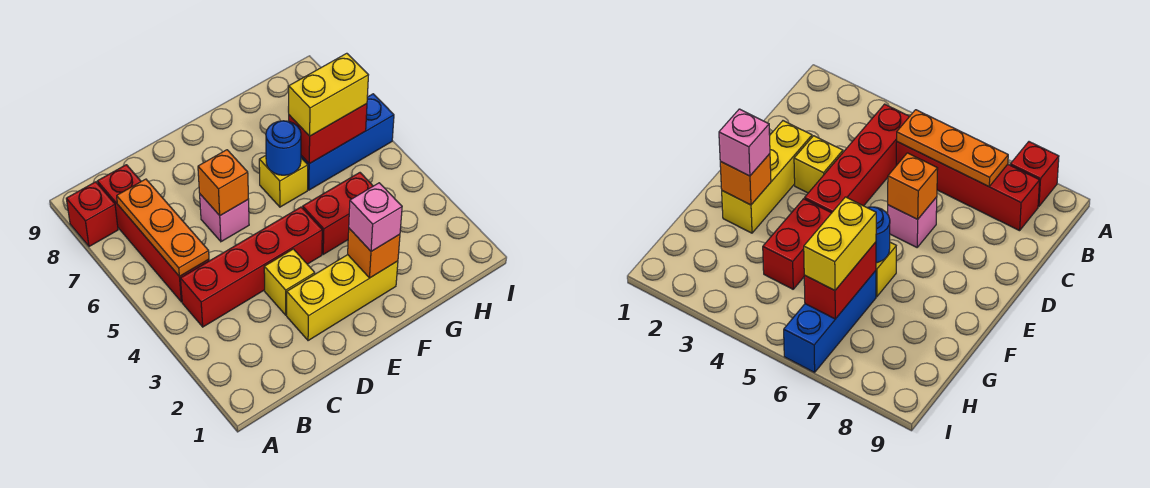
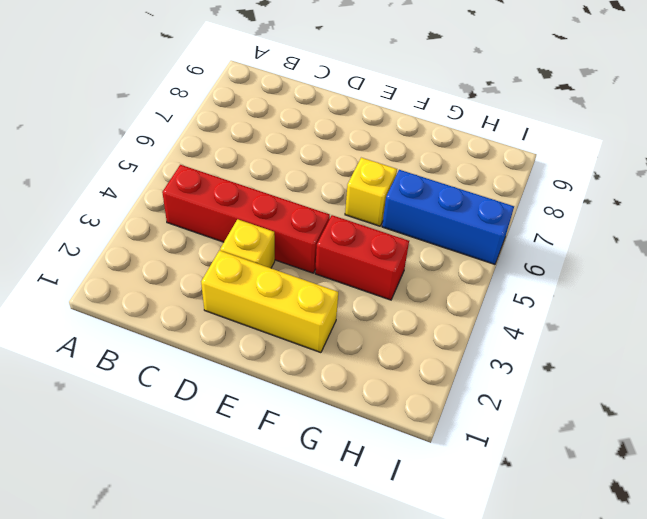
none -> red brick A8 level 1
none -> red brick B5:B8 level 1
none -> pink brick D6 level 1

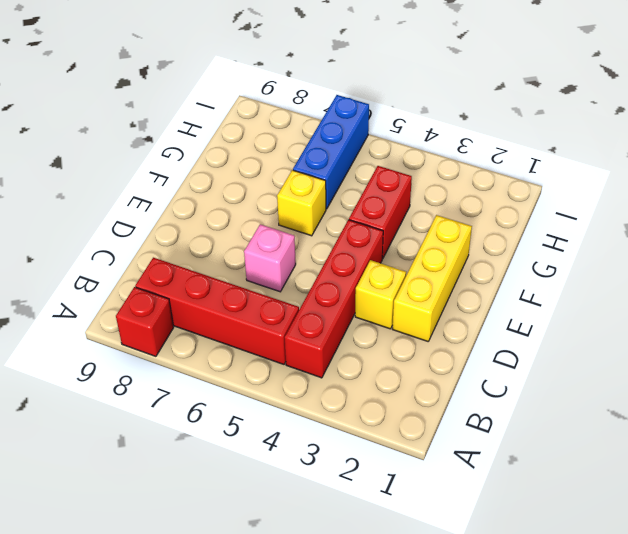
none -> orange plate B5:B7 level 2
none -> orange brick D6 level 2
none -> orange brick F2 level 2

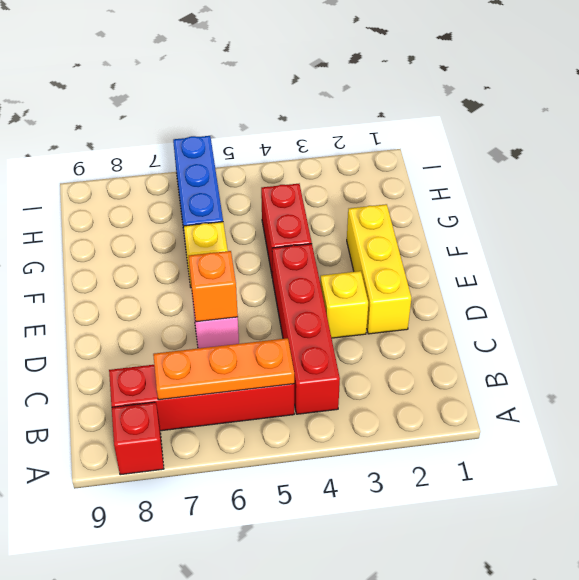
none -> orange brick F2 level 2
none -> blue round brick F6 level 2
none -> red brick G6:H6 level 2

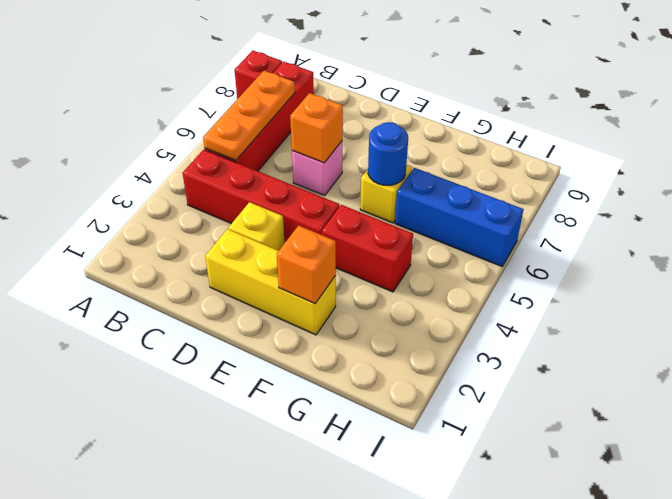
none -> red brick G6:H6 level 2
none -> pink brick F2 level 3
none -> yellow brick G6:H6 level 3

